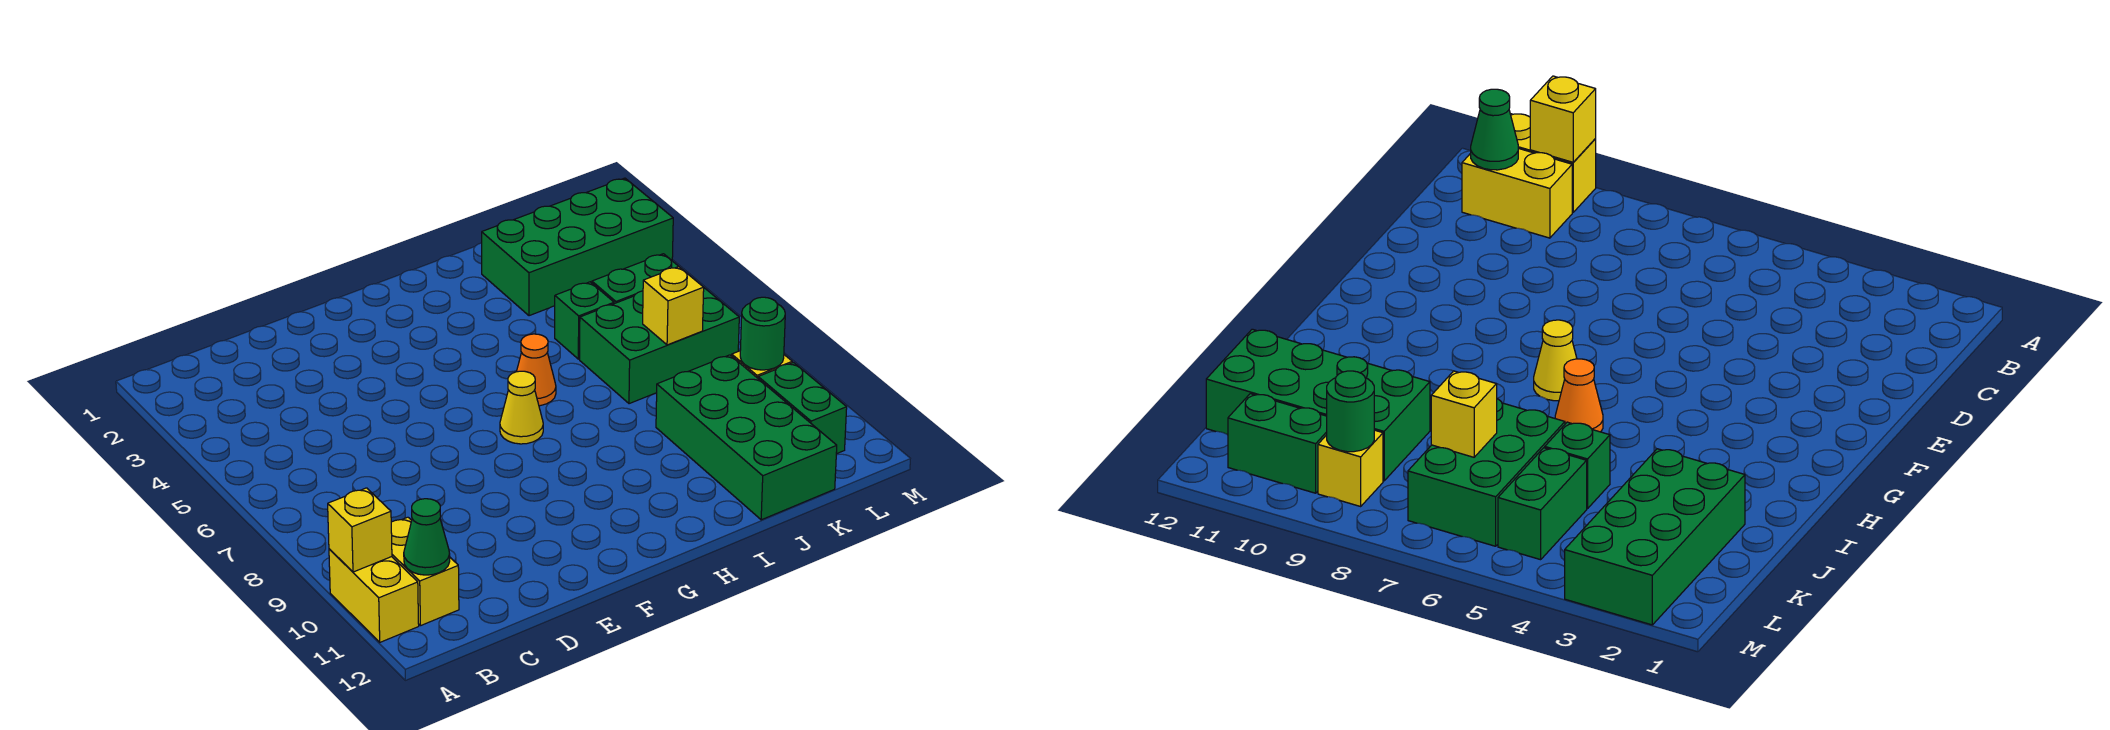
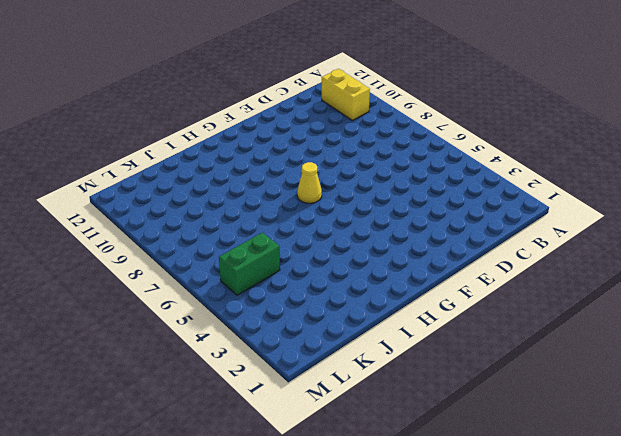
none -> yellow brick A10:A11 level 1
none -> orange cone H6 level 1
none -> green brick J2:M3 level 1

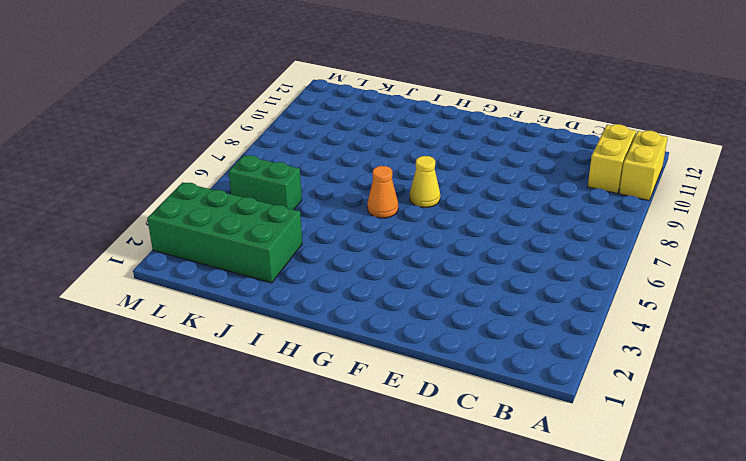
none -> green brick J5 level 1
none -> green brick J6:L7 level 1
none -> green brick J9:K12 level 1

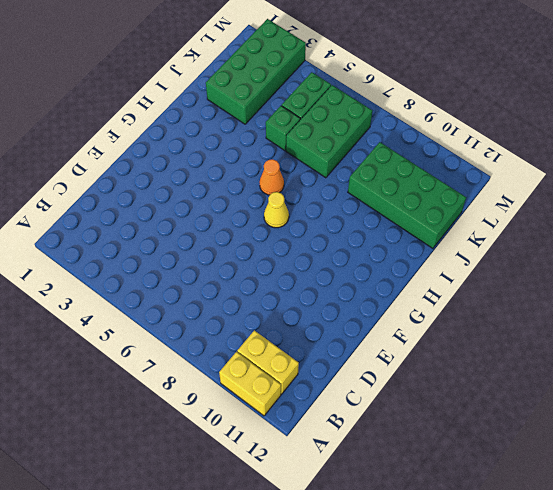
none -> yellow brick L9 level 1
none -> green brick L10:L11 level 1
none -> yellow brick A10 level 2

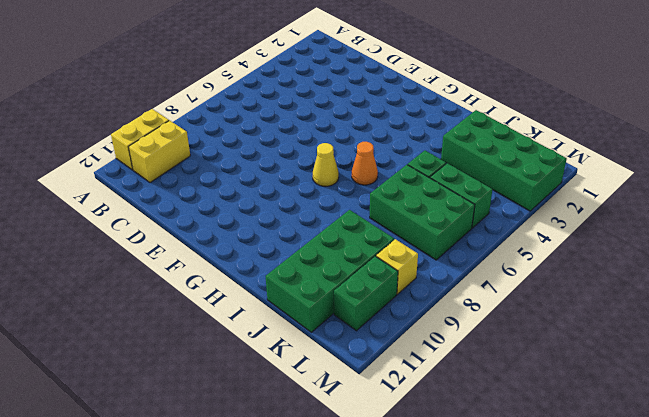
none -> yellow brick A10 level 2
none -> green cone B11 level 2
none -> yellow brick K7 level 2

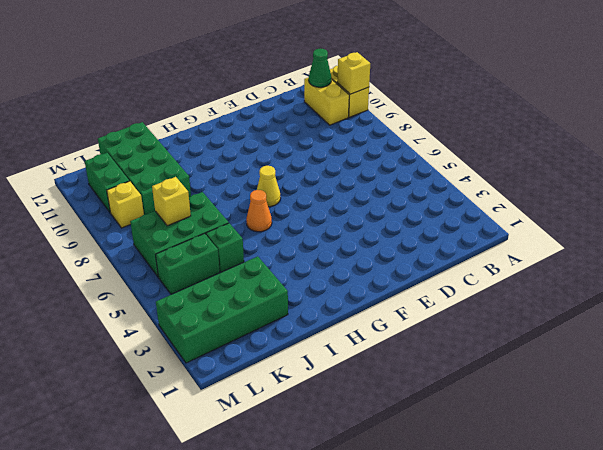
none -> green round brick L9 level 2

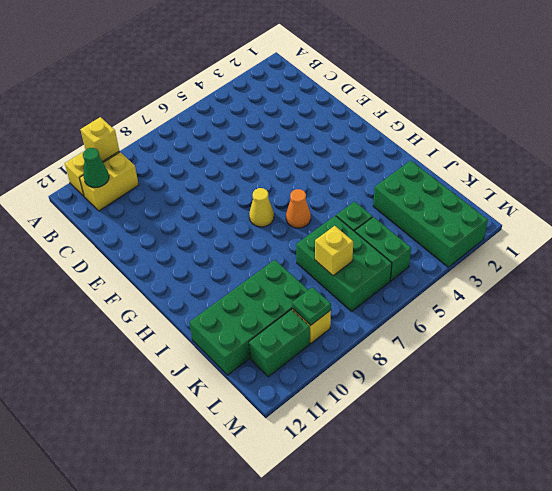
green plate L9 level 2 -> green round brick L9 level 2

